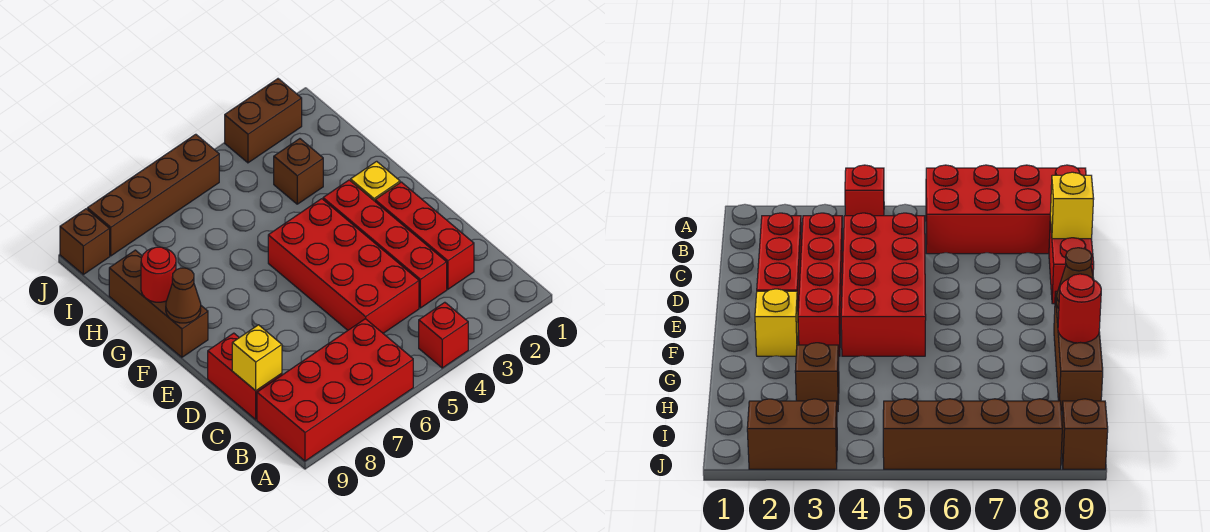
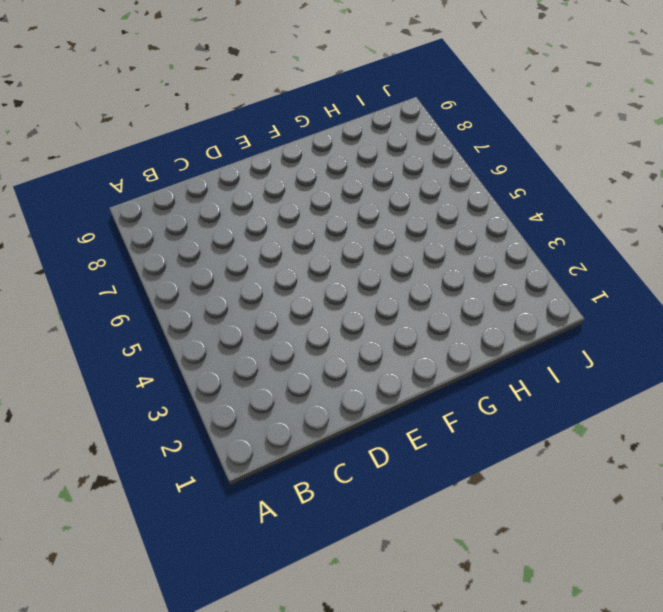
none -> red brick A4 level 1
none -> red brick A6:B9 level 1
none -> red brick C2:E2 level 1

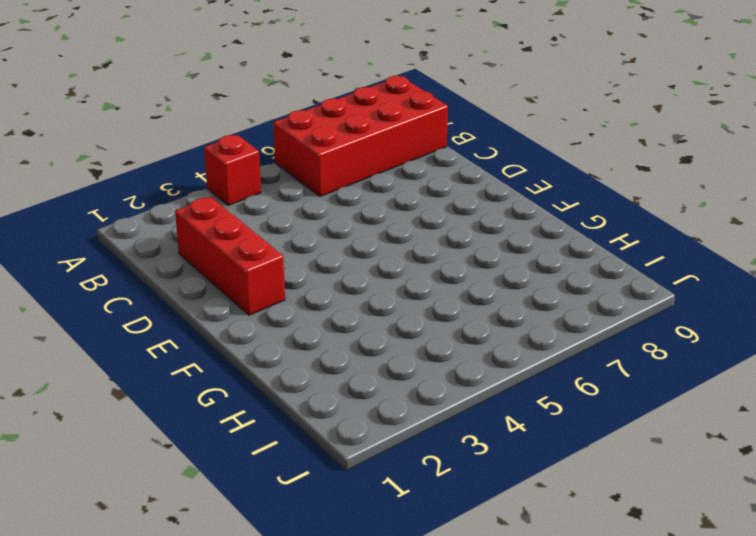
none -> red brick C3:F3 level 1
none -> red brick C4:F5 level 1
none -> red brick C9:D9 level 1

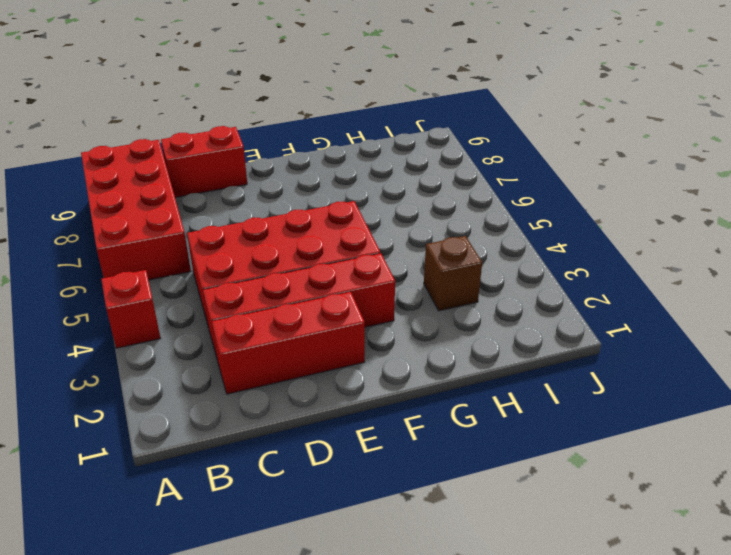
none -> yellow brick F2 level 1
none -> brown brick F9:H9 level 1
none -> brown brick J2:J3 level 1

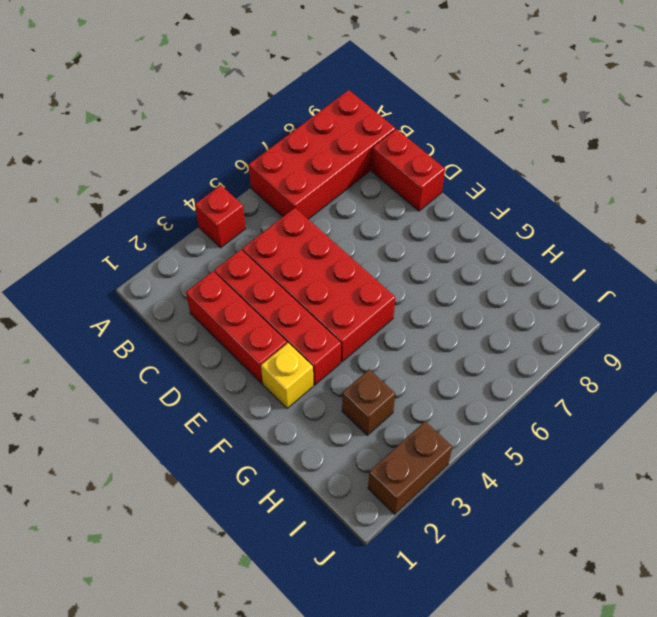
none -> brown brick F9:H9 level 1
none -> brown brick J5:J8 level 1
none -> brown brick J9 level 1

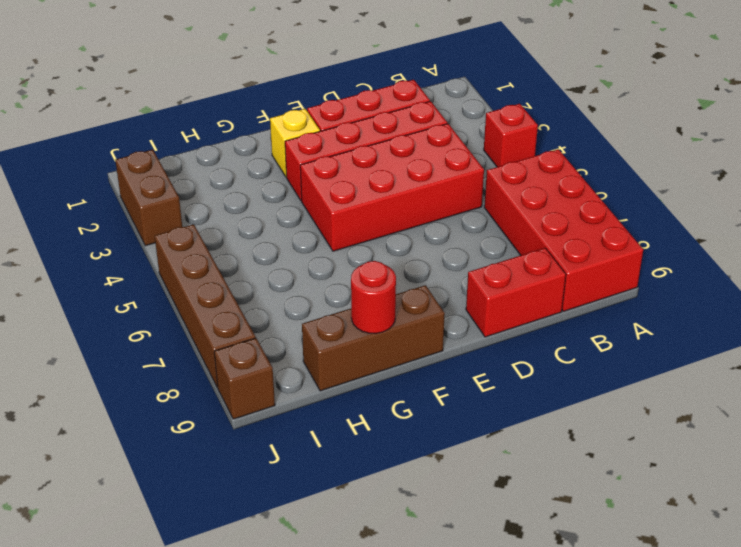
none -> brown brick H3 level 1
none -> yellow brick C9 level 2
none -> brown cone F9 level 2

